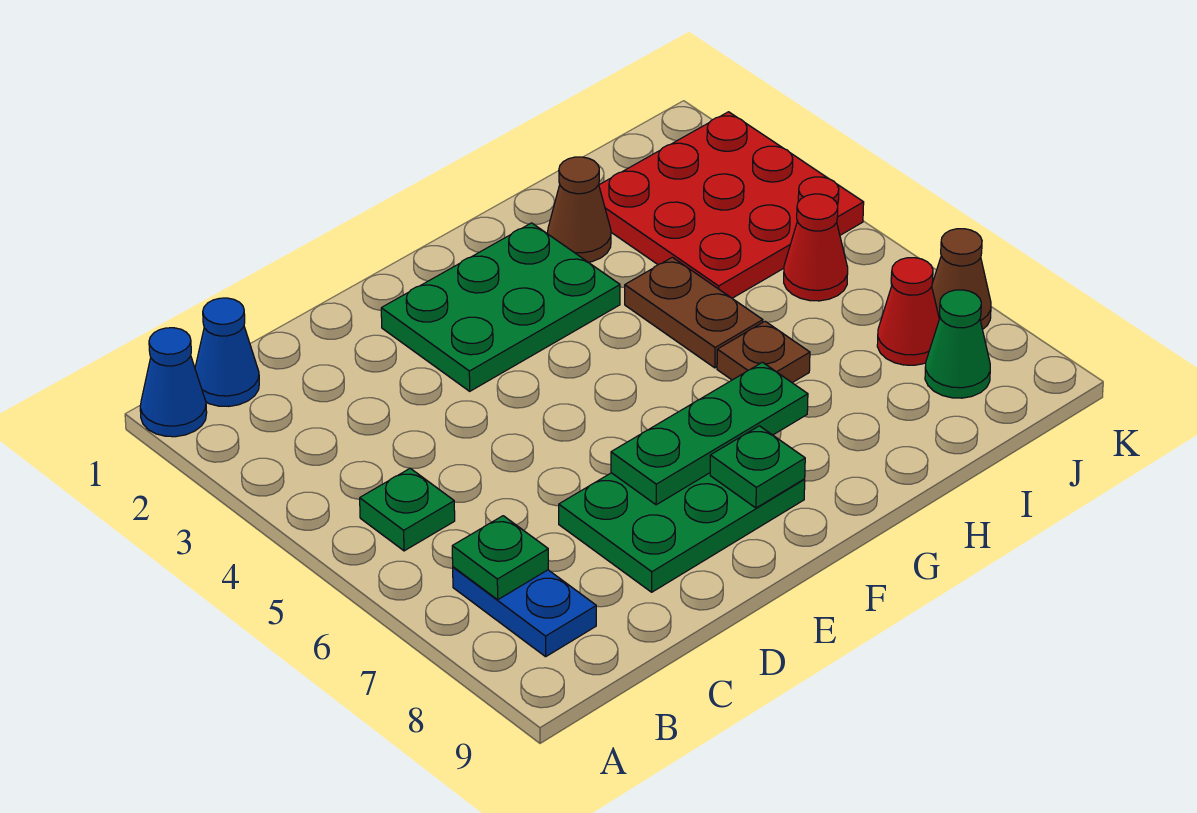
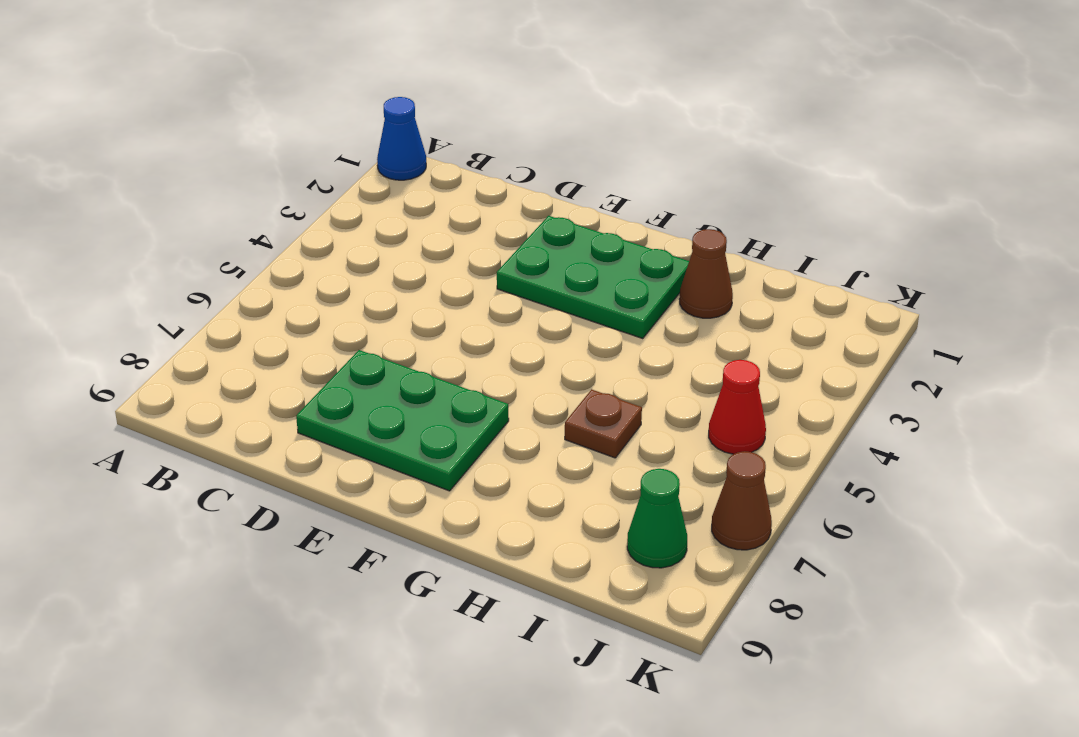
none -> blue cone B1 level 1
none -> green plate B5 level 1
none -> blue plate B7:B8 level 1

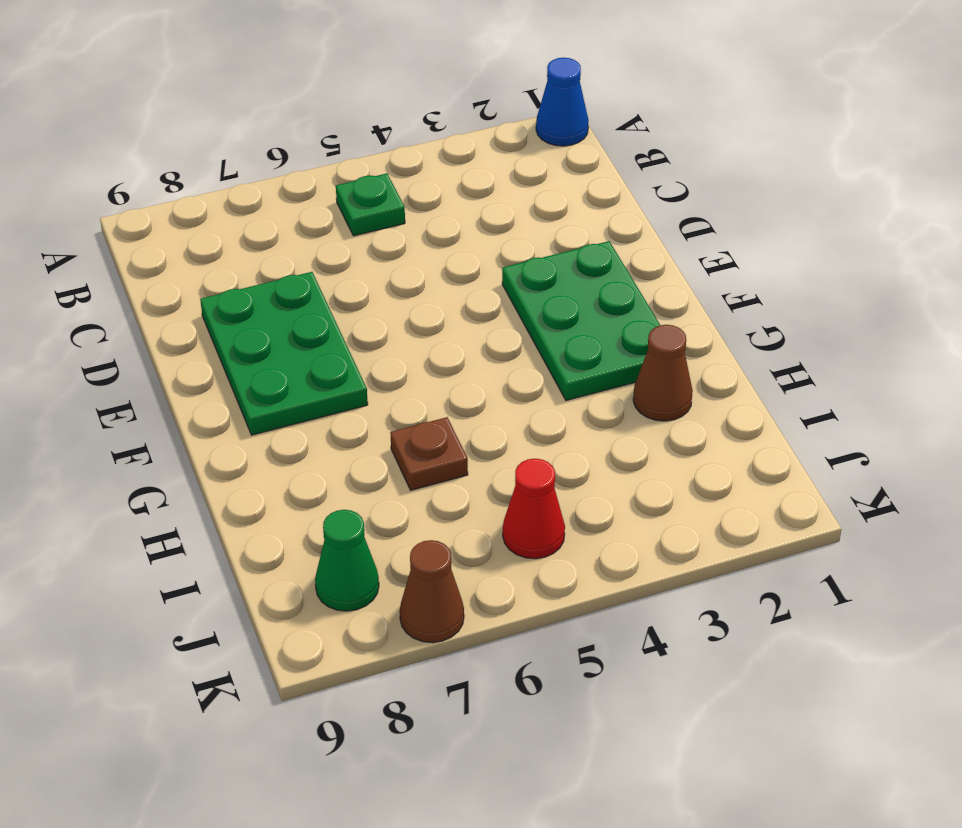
none -> blue cone B1 level 1
none -> blue plate B7:B8 level 1
none -> brown plate H4:H5 level 1

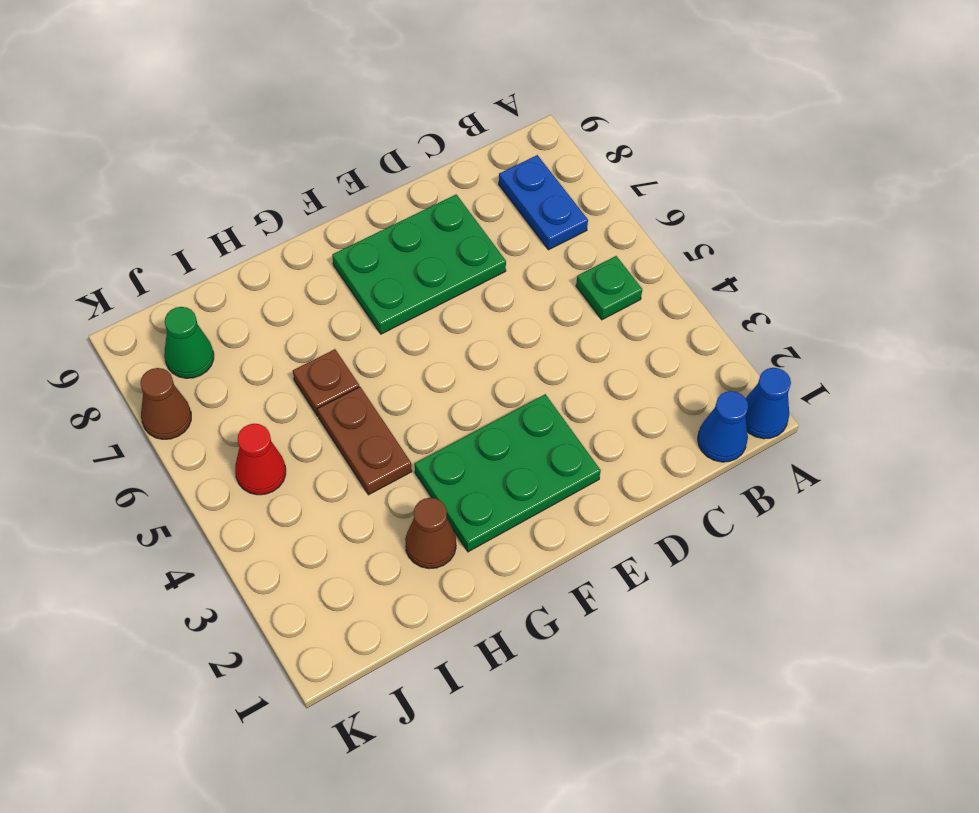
none -> red plate I2:K4 level 1
none -> red cone J7 level 1
none -> green plate B7 level 2

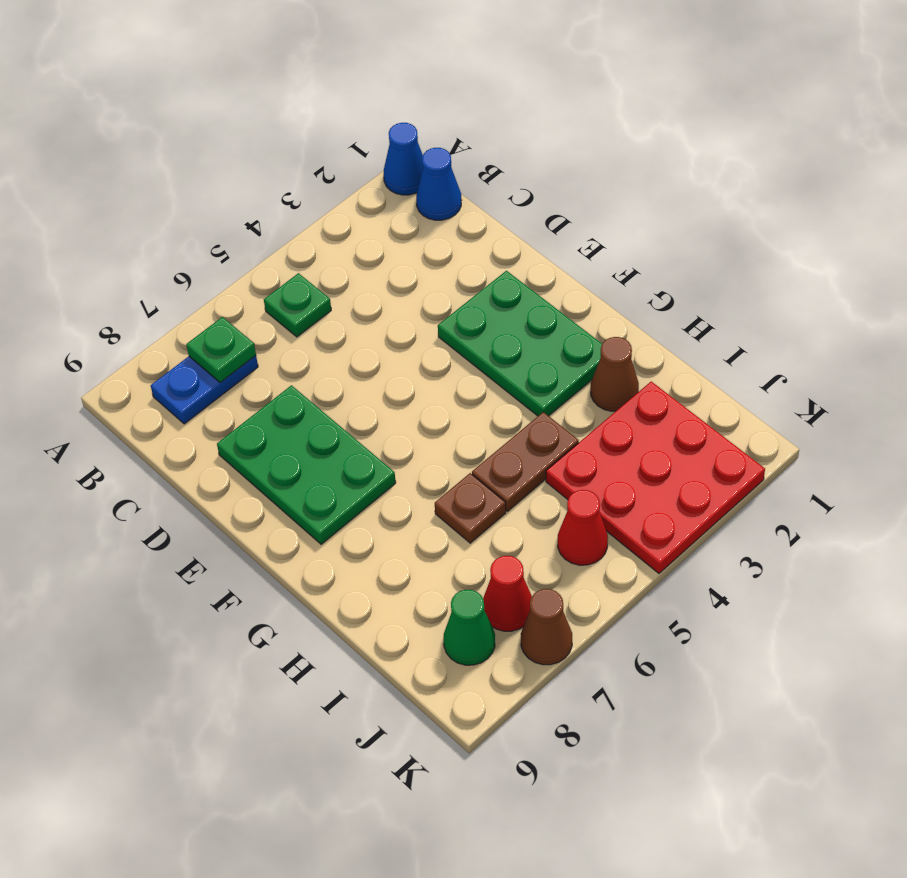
none -> green plate E7:G7 level 2
none -> green plate F8 level 2

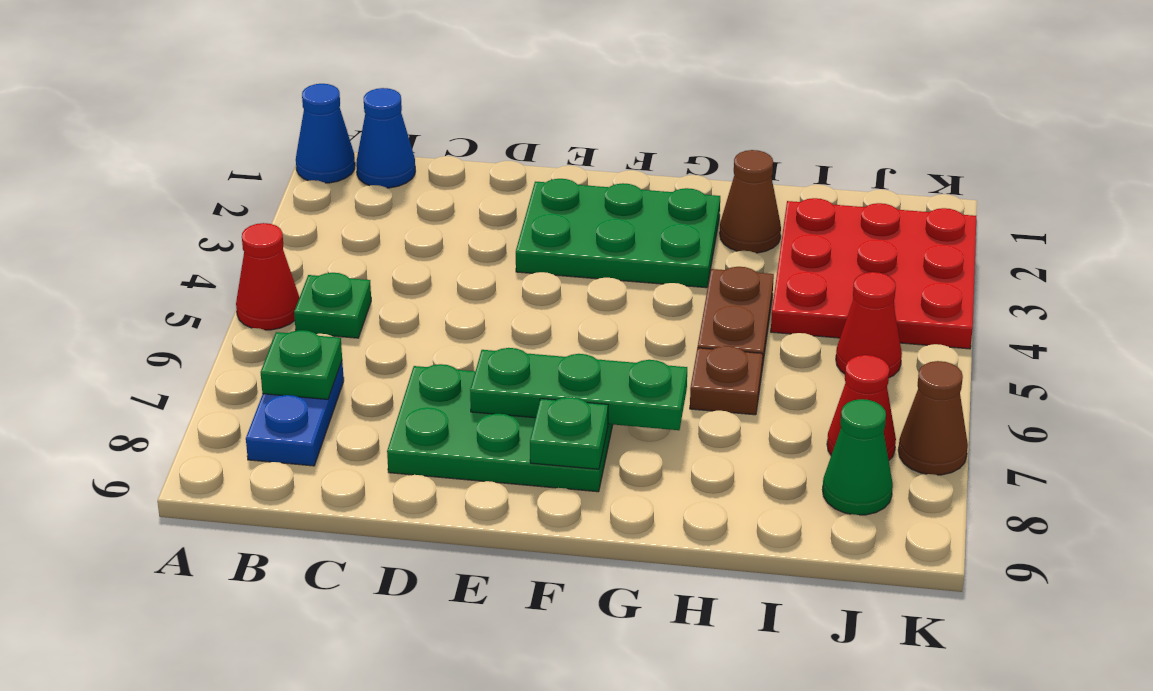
red cone A5 level 1 -> none

